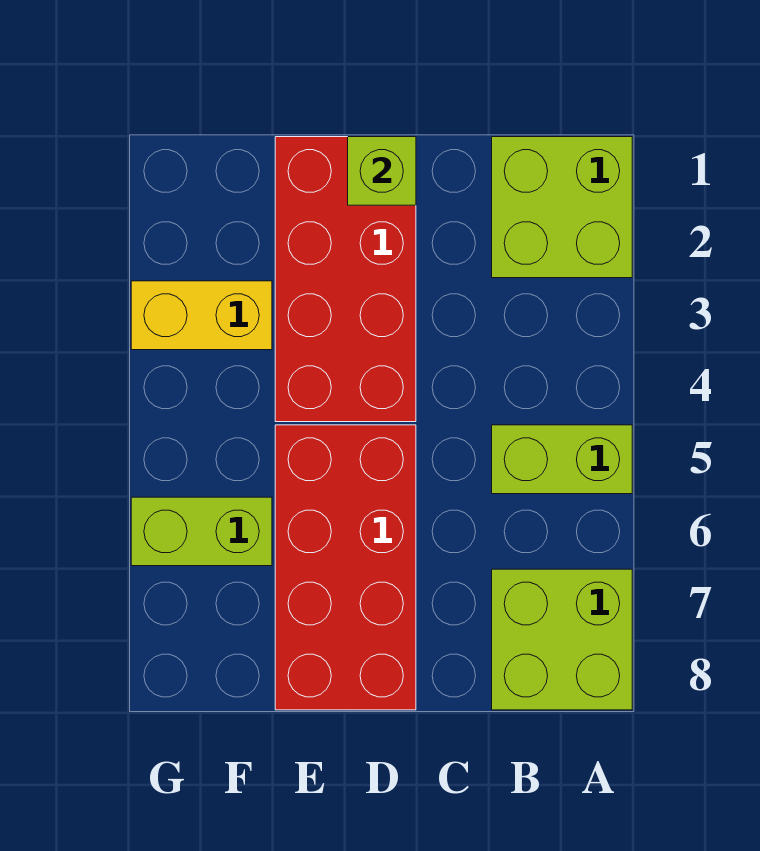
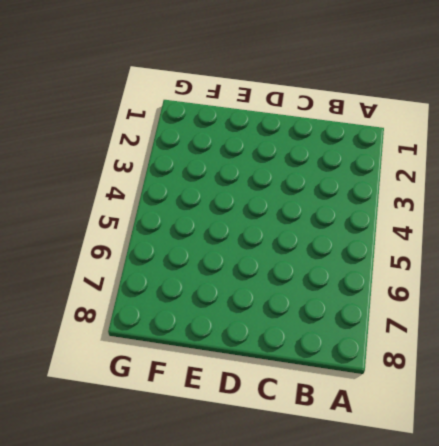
none -> lime brick A1:B2 level 1
none -> lime brick A5:B5 level 1

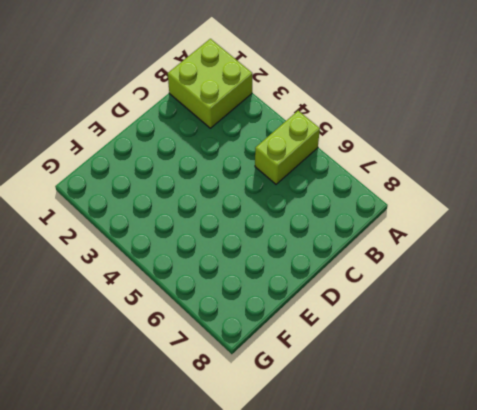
none -> lime brick A7:B8 level 1
none -> red brick D1:E4 level 1

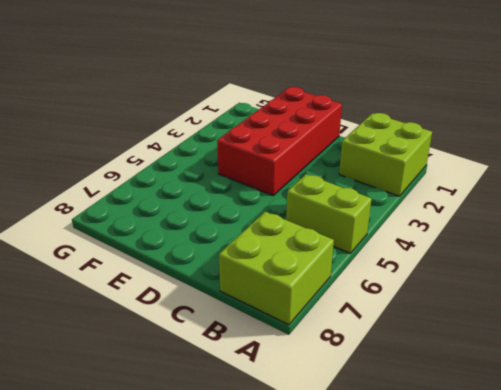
none -> red brick D5:E8 level 1
none -> yellow brick F3:G3 level 1

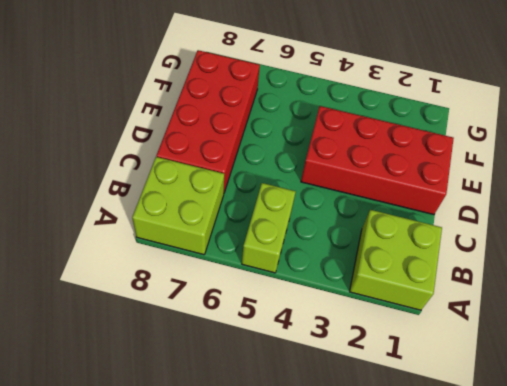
red brick C7:F8 level 1 -> red brick D5:E8 level 1
none -> yellow brick F3:G3 level 1
none -> lime brick F6:G6 level 1

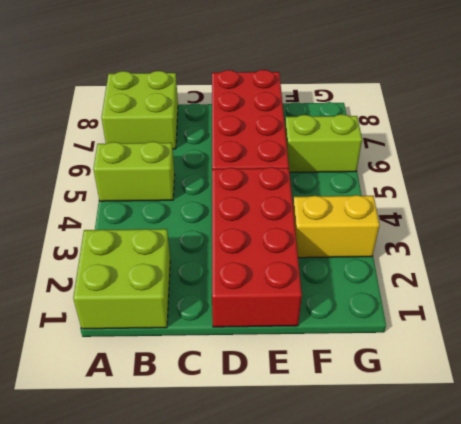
none -> lime brick D1 level 2

